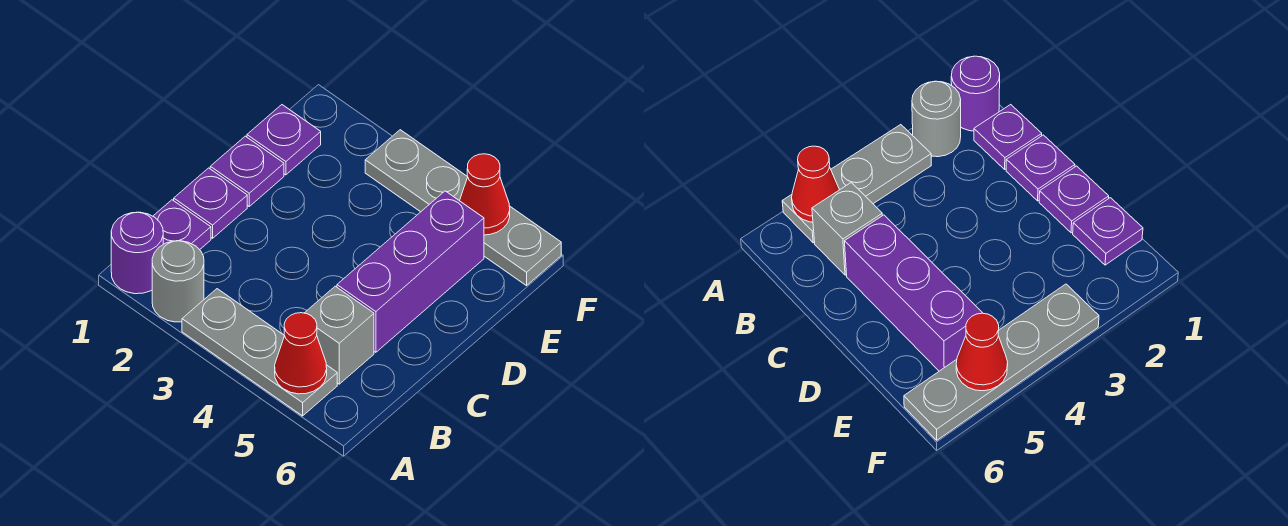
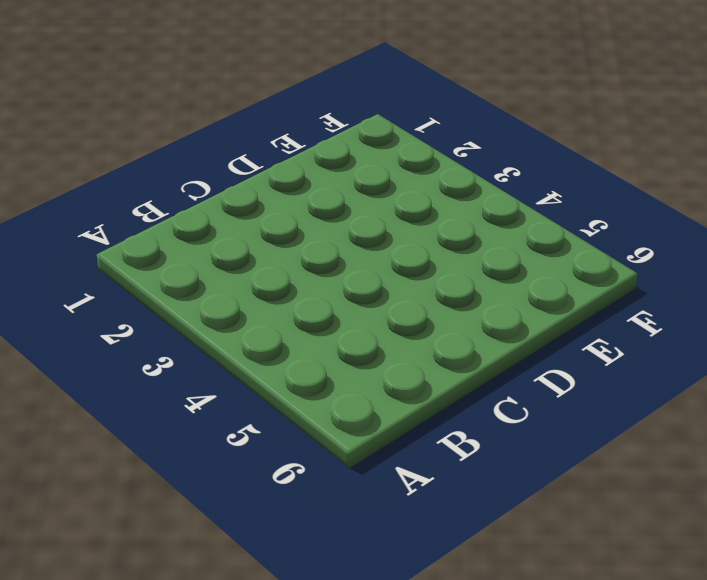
none -> purple round brick A1 level 1
none -> grey round brick A2 level 1
none -> grey plate A3:A5 level 1

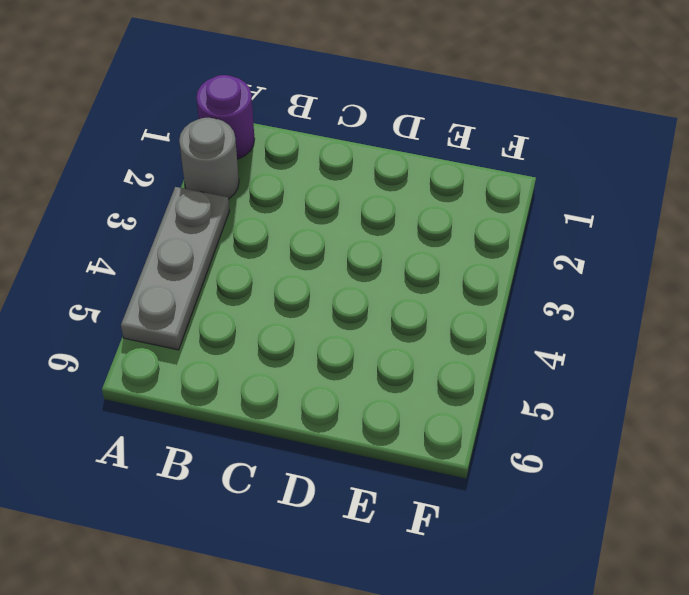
none -> purple plate B1 level 1
none -> grey brick B5 level 1
none -> purple plate C1 level 1

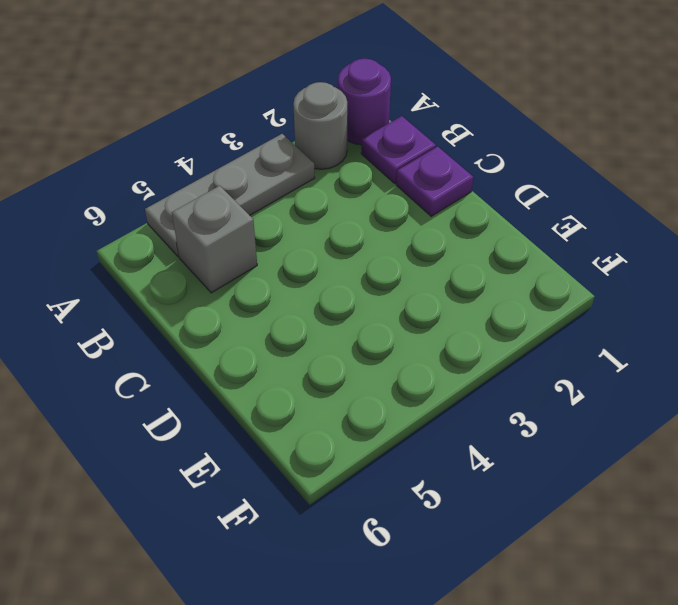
none -> purple brick C5:E5 level 1
none -> purple plate D1 level 1
none -> purple plate E1 level 1

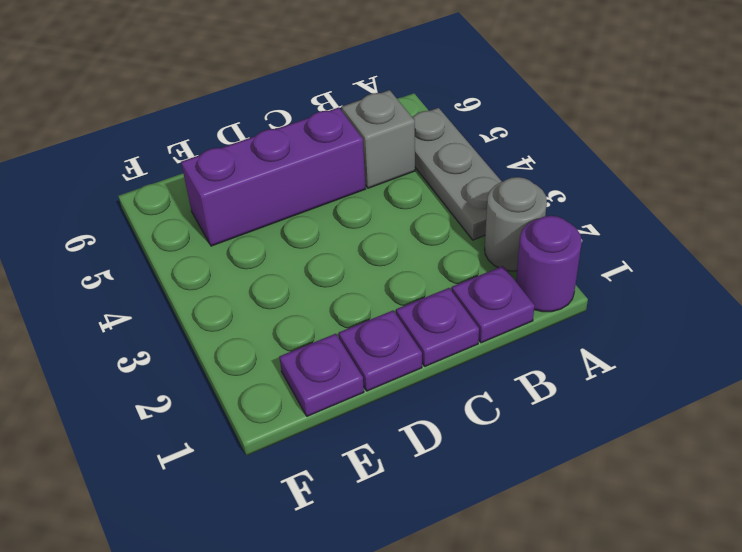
none -> grey plate F3:F6 level 1
none -> red cone A5 level 2
none -> red cone F5 level 2

